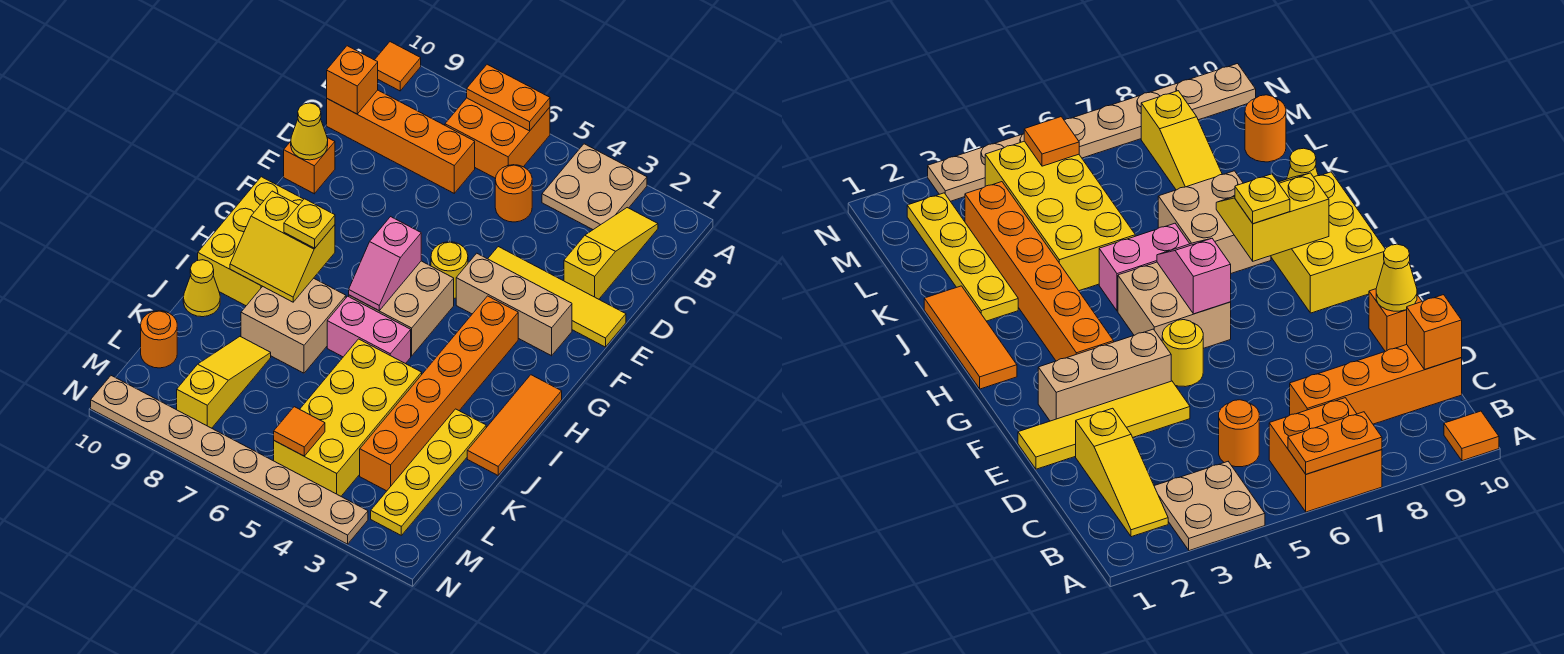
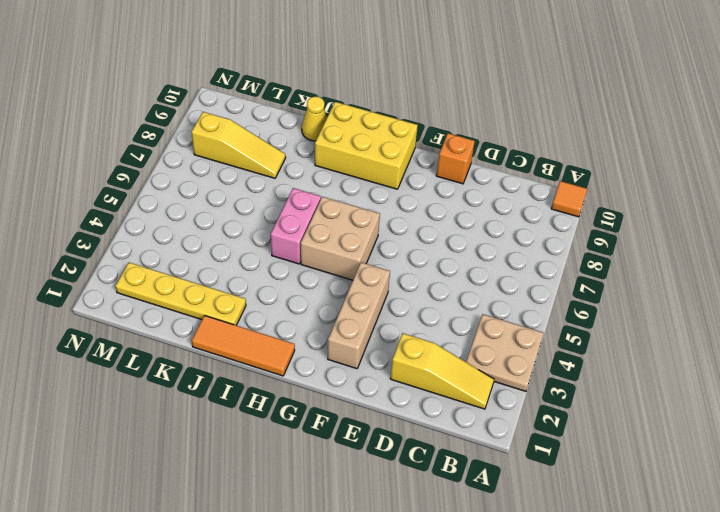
none -> orange brick A6:B7 level 1
none -> orange round brick C5 level 1
none -> orange brick C7:C10 level 1

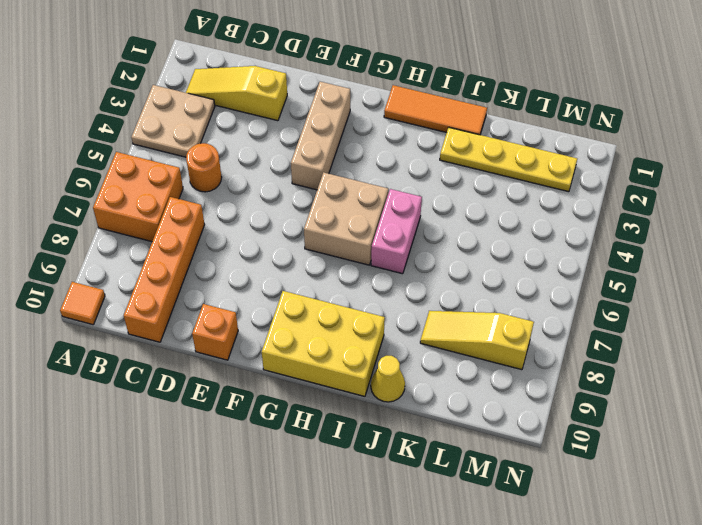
none -> yellow tile E1:E4 level 1
none -> yellow round brick F5 level 1
none -> orange brick G3:L3 level 1

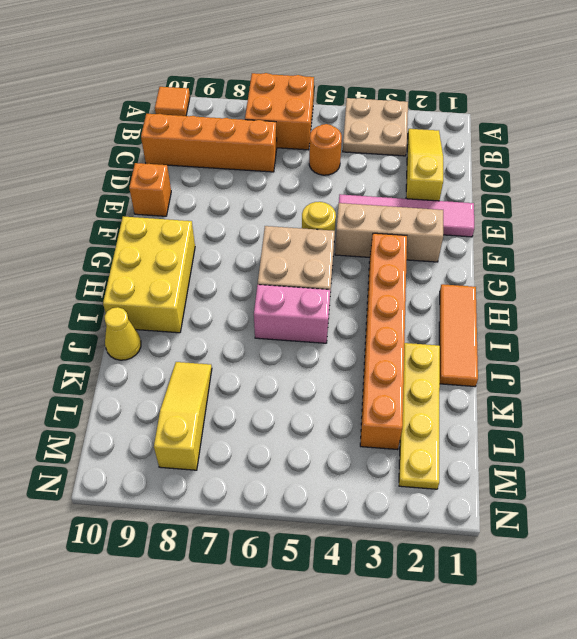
pink tile E1:E4 level 1 -> yellow tile E1:E4 level 1
none -> tan brick I7:J8 level 1
none -> yellow brick J4:M5 level 1
none -> orange round brick L10 level 1

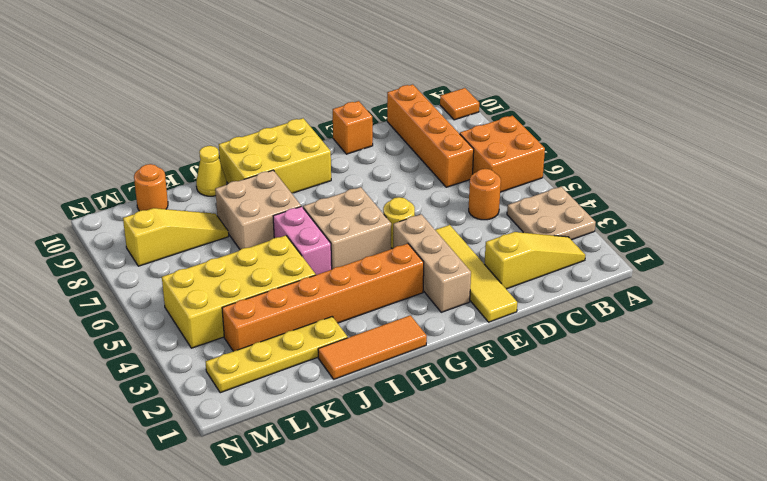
none -> tan plate N3:N10 level 1
none -> orange plate A6:A7 level 2
none -> orange brick C10 level 2

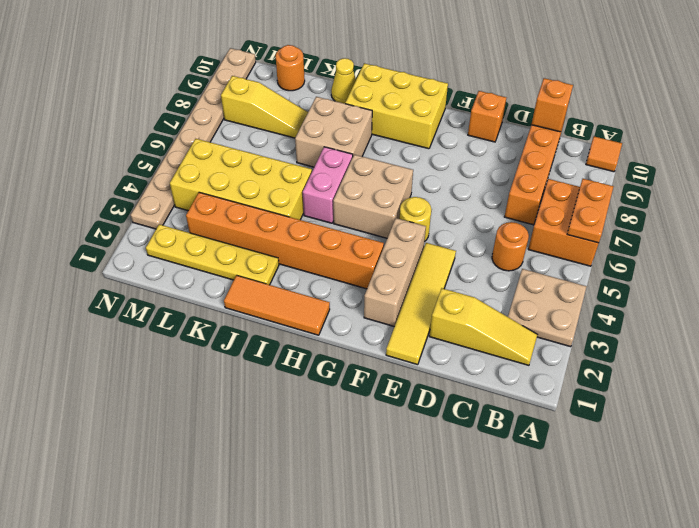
none -> yellow cone E10 level 2
none -> pink slope G6:H6 level 2 top G
none -> yellow slope H8:I9 level 2 top H

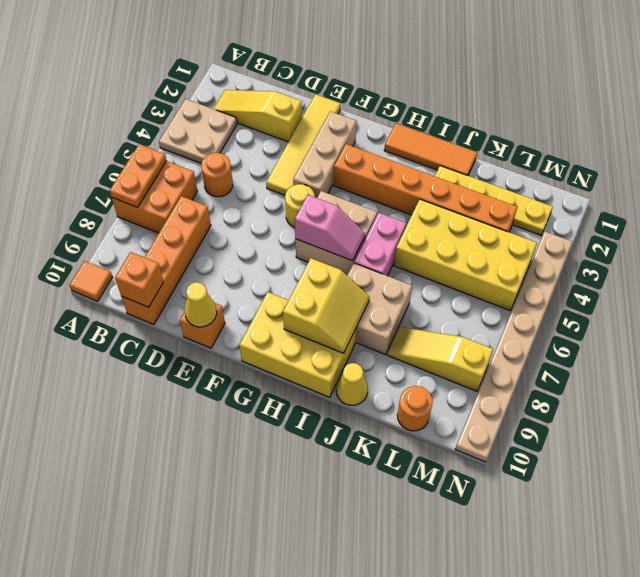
none -> orange tile M5 level 2
none -> yellow plate H8 level 3

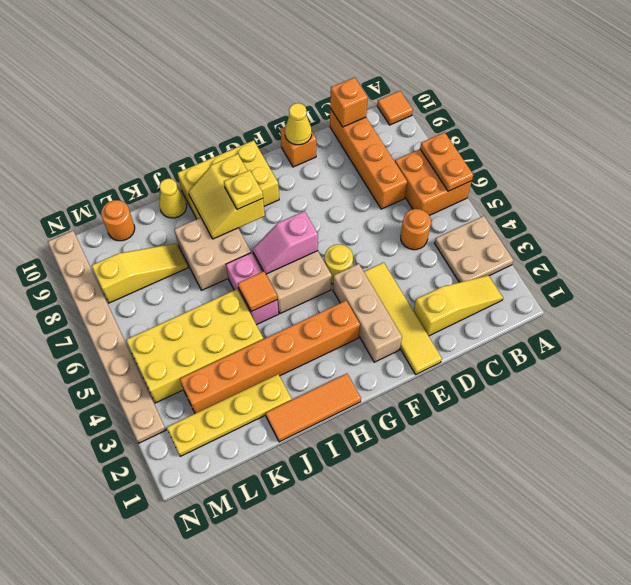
orange tile I5 level 2 -> orange tile M5 level 2

